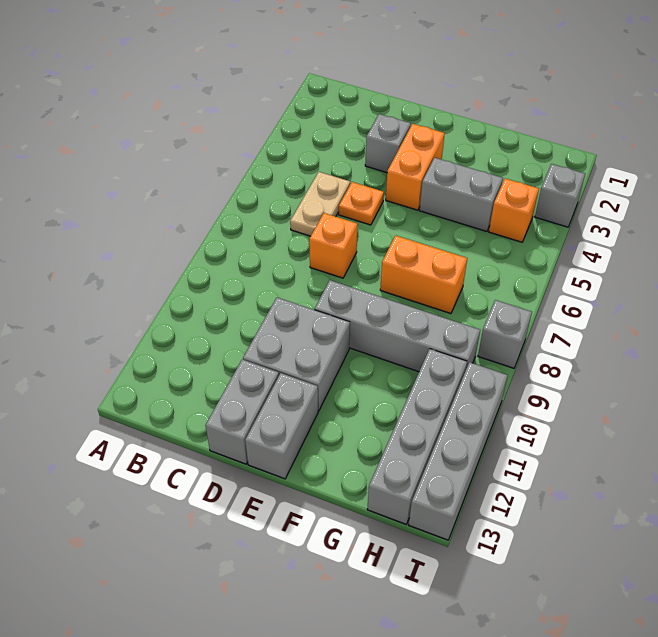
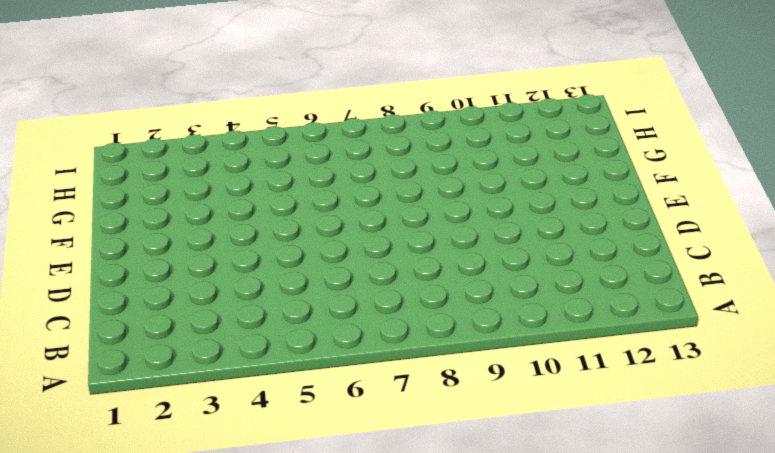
none -> tan plate C5:C6 level 1
none -> grey brick D3 level 1
none -> orange plate D5 level 1

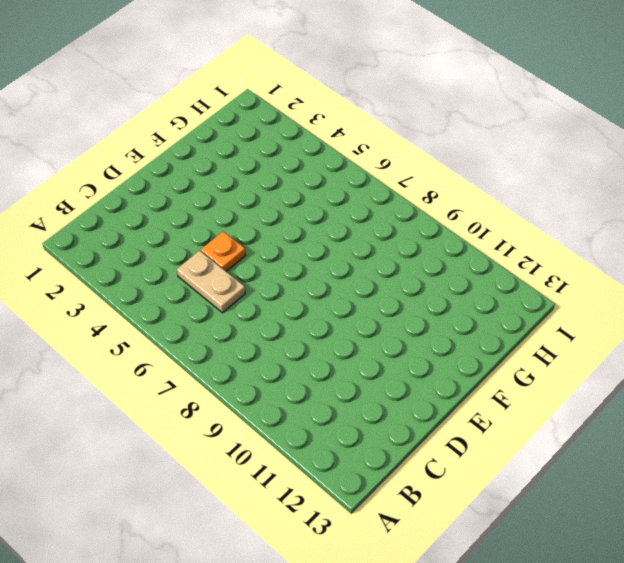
none -> grey brick D3 level 1
none -> orange brick D7 level 1
none -> grey brick D10:E11 level 1

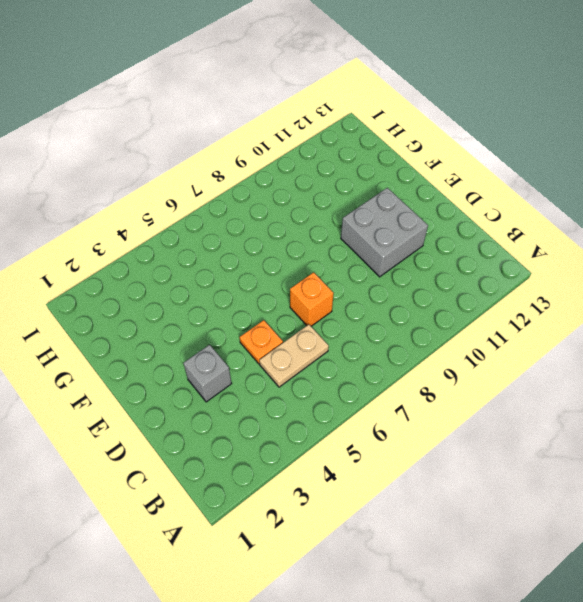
none -> grey brick D12:D13 level 1
none -> orange brick E3:E4 level 1
none -> grey brick E9:H9 level 1

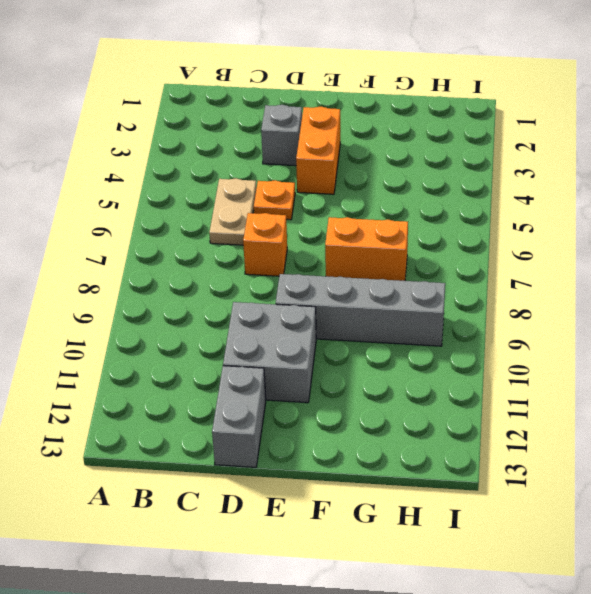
none -> grey brick E12:E13 level 1
none -> grey brick F4:G4 level 1
none -> orange brick H4 level 1

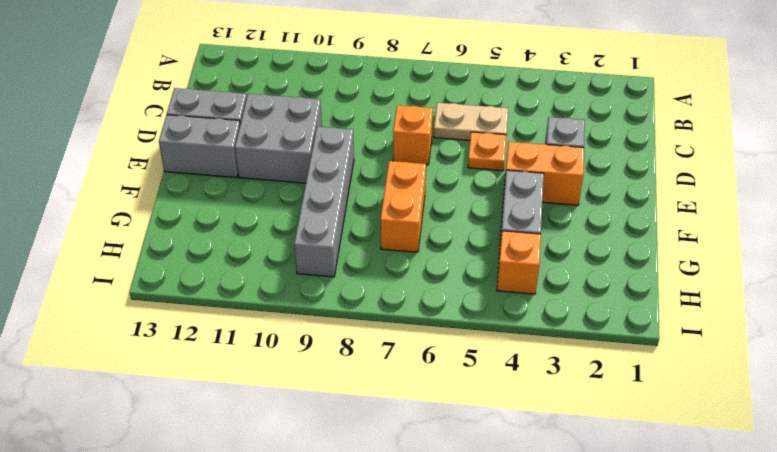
none -> grey brick H10:H13 level 1
none -> grey brick I3 level 1
none -> grey brick I8 level 1

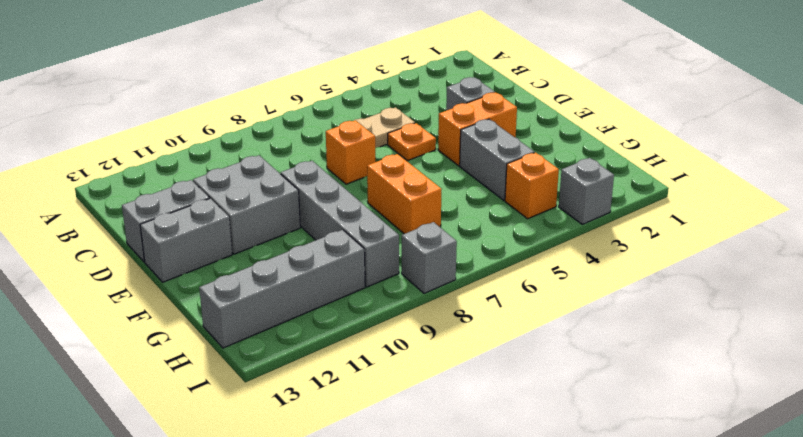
none -> grey brick I10:I13 level 1

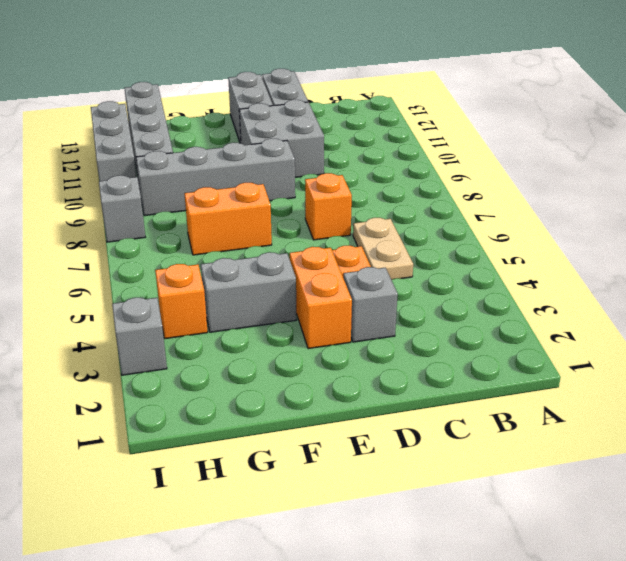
grey brick I10:I12 level 1 -> grey brick I10:I13 level 1

